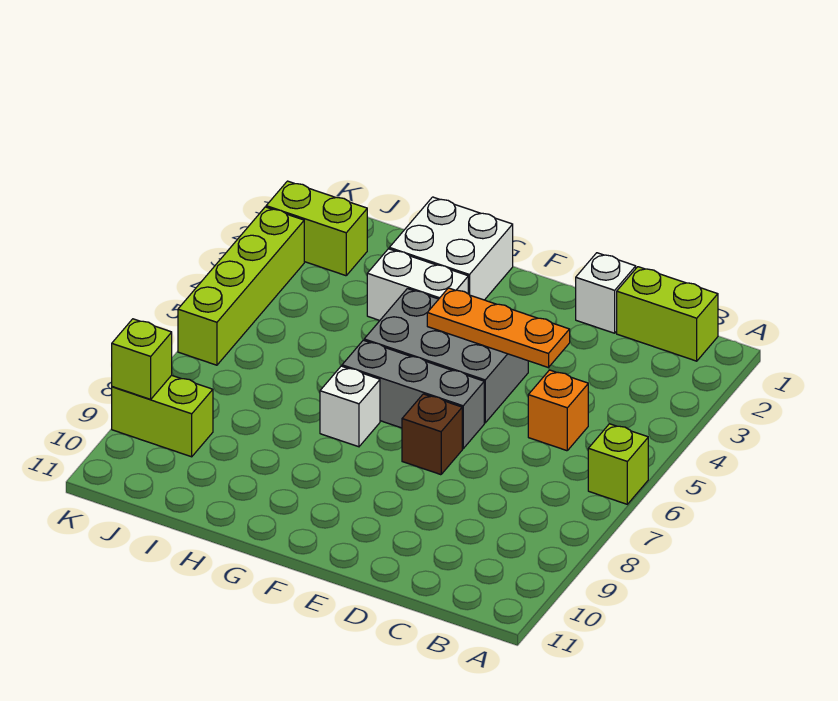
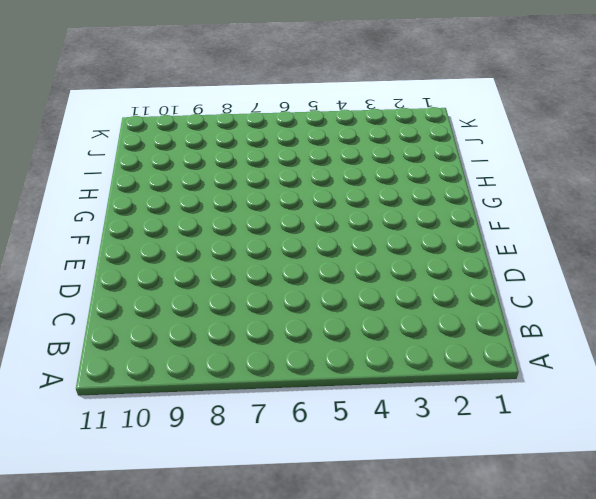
none -> lime brick A6 level 1
none -> lime brick B1:C1 level 1
none -> orange brick C5 level 1

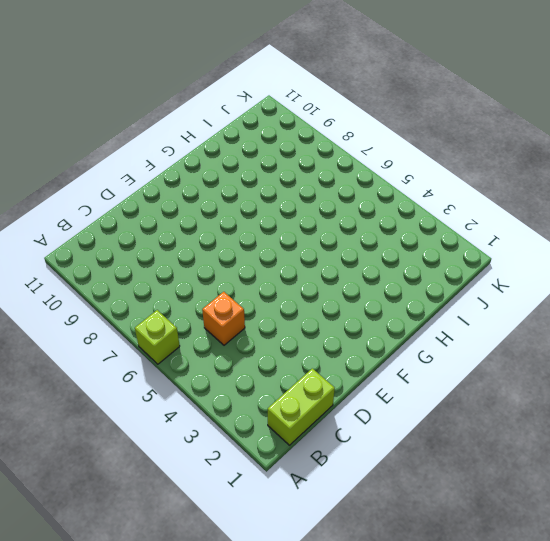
none -> white brick D1 level 1
none -> grey brick E4:G5 level 1
none -> grey brick E6:G6 level 1

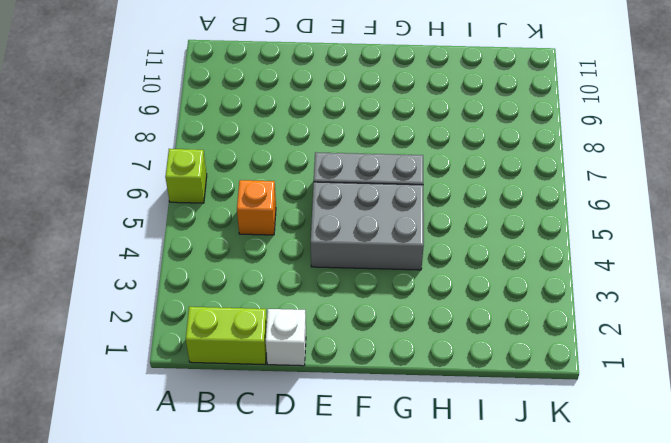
none -> brown brick E7 level 1
none -> white brick G1:H2 level 1
none -> white brick G3:H3 level 1

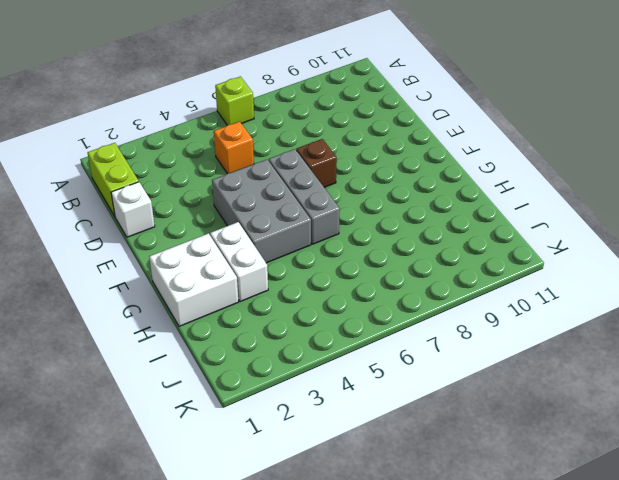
none -> white brick G7 level 1
none -> lime brick J2:K2 level 1
none -> lime brick J9:K9 level 1

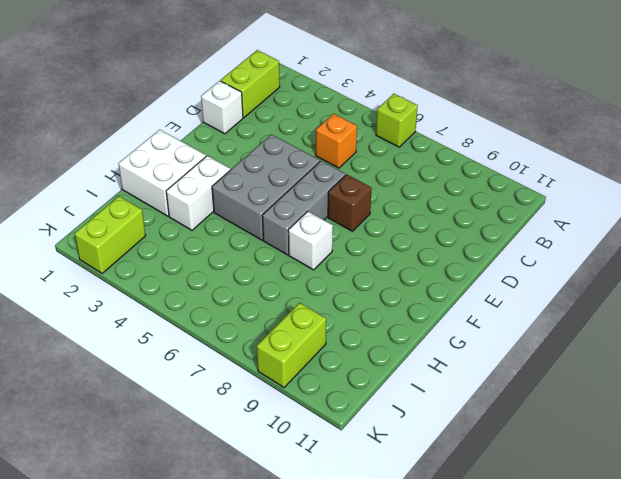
none -> lime brick K3:K6 level 1
none -> orange plate D4:F4 level 2
none -> lime brick K9 level 2

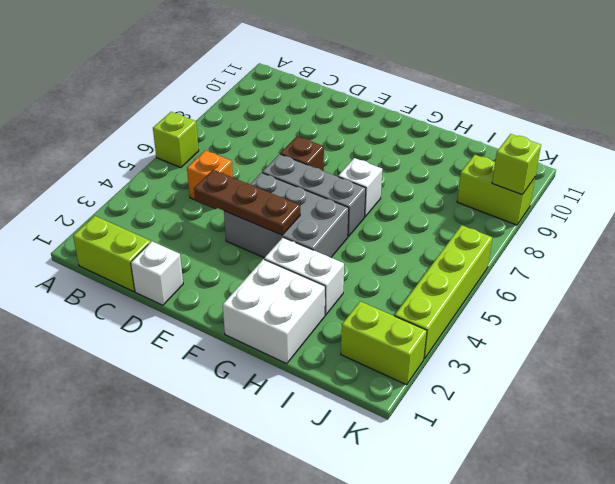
brown plate D4:F4 level 2 -> orange plate D4:F4 level 2

